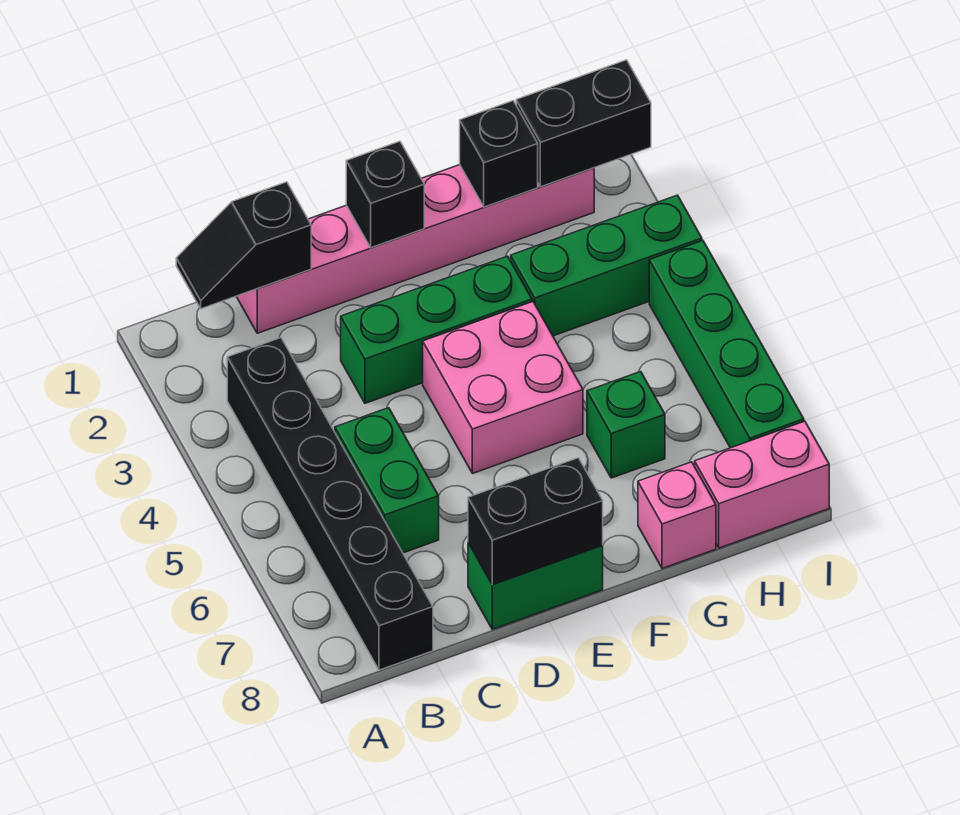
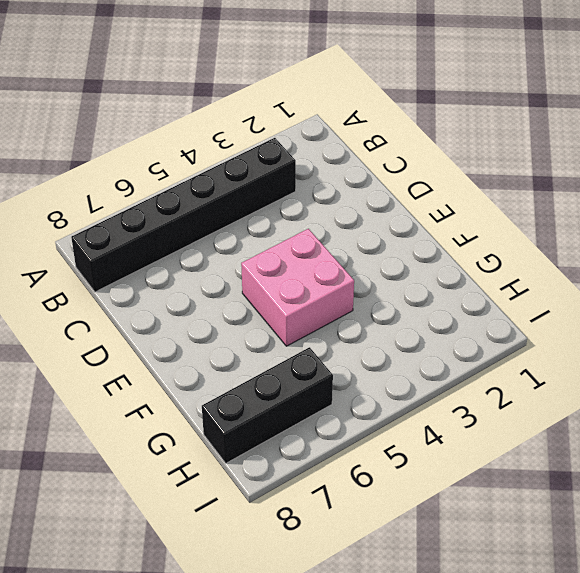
black brick H6:H8 level 1 -> pink brick H8:I8 level 1
none -> pink brick C1:H1 level 1
none -> green brick C5:C6 level 1
none -> green brick D3:F3 level 1

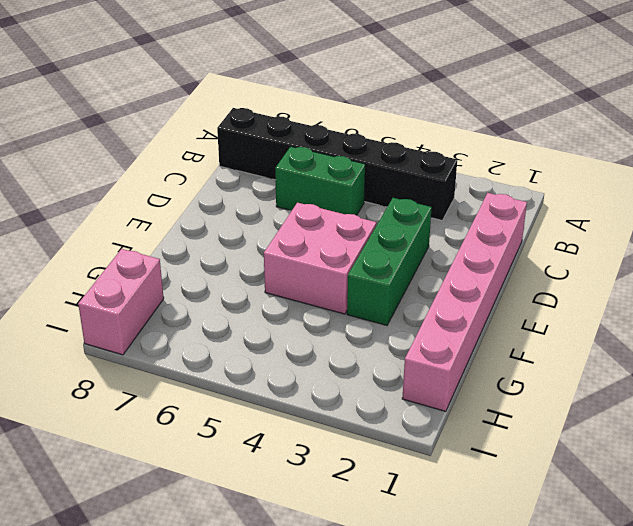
none -> green brick D8:E8 level 1
none -> green brick G3:I3 level 1
none -> green brick G6 level 1

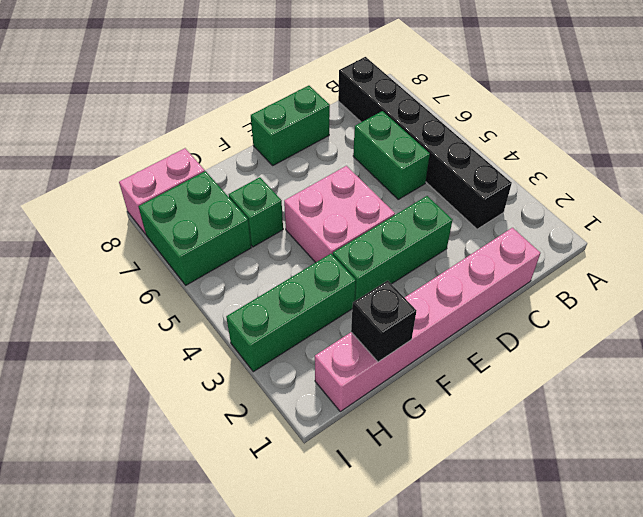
green brick H6:I7 level 1 -> green brick I4:I7 level 1
none -> pink brick G8 level 1
none -> black slope B1:C1 level 2 top C
none -> black brick D8:E8 level 2

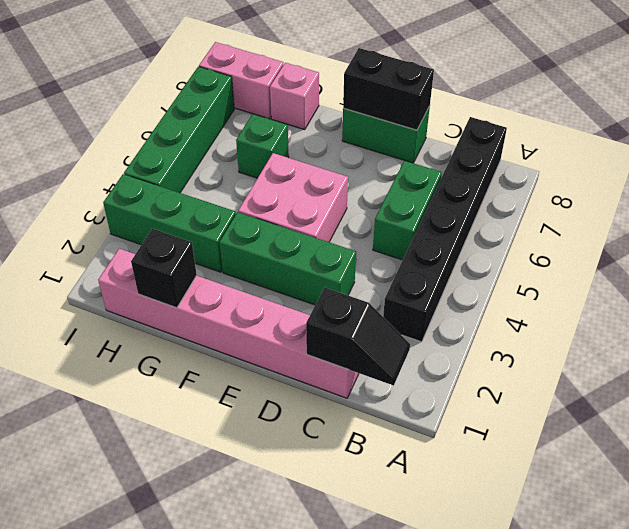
none -> black brick E1 level 2
none -> black brick H1:I1 level 2

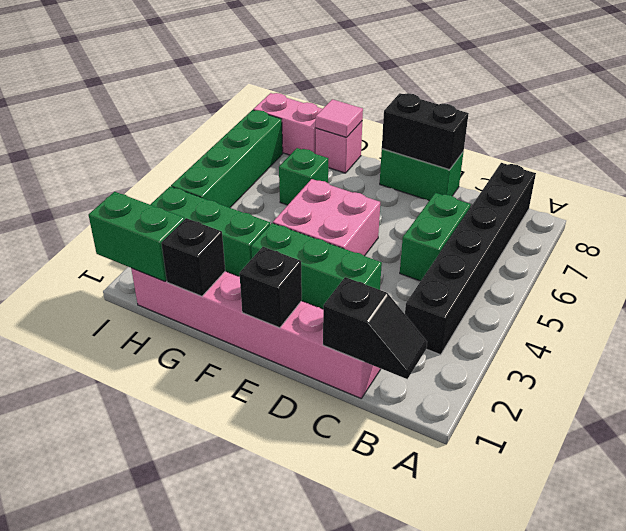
pink tile G8 level 2 -> none
green brick H1:I1 level 2 -> black brick H1:I1 level 2

